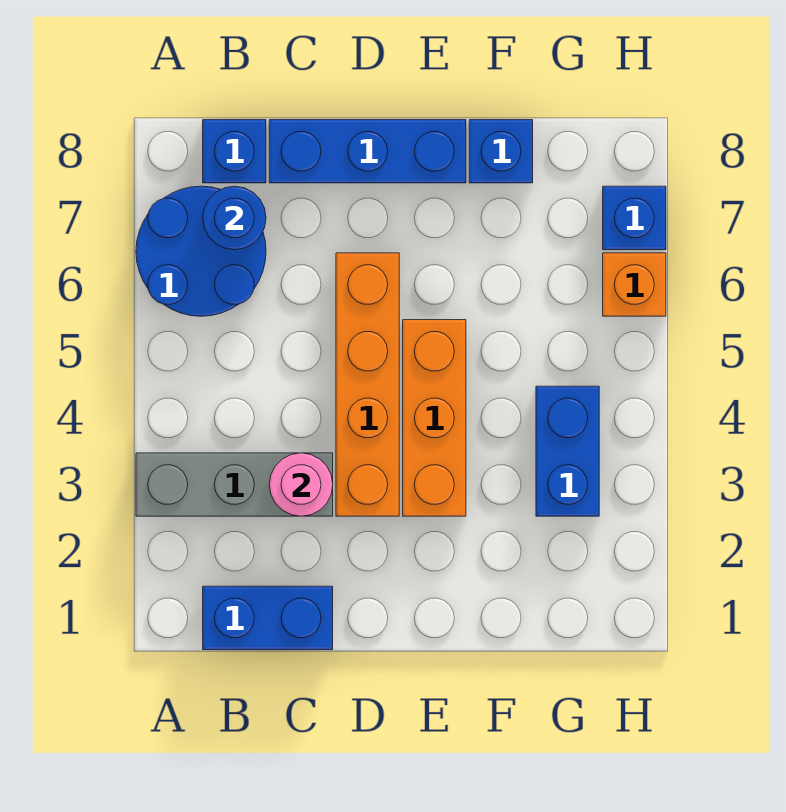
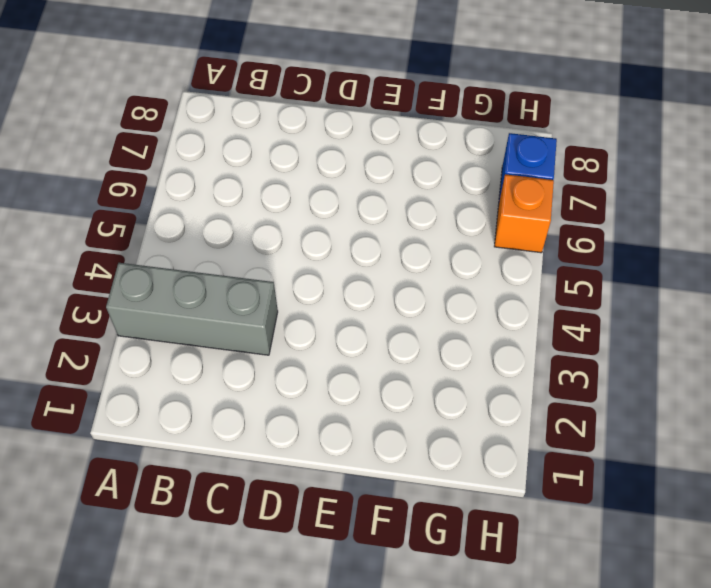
none -> blue round brick A6:B7 level 1
none -> blue brick B1:C1 level 1
none -> blue brick B8 level 1

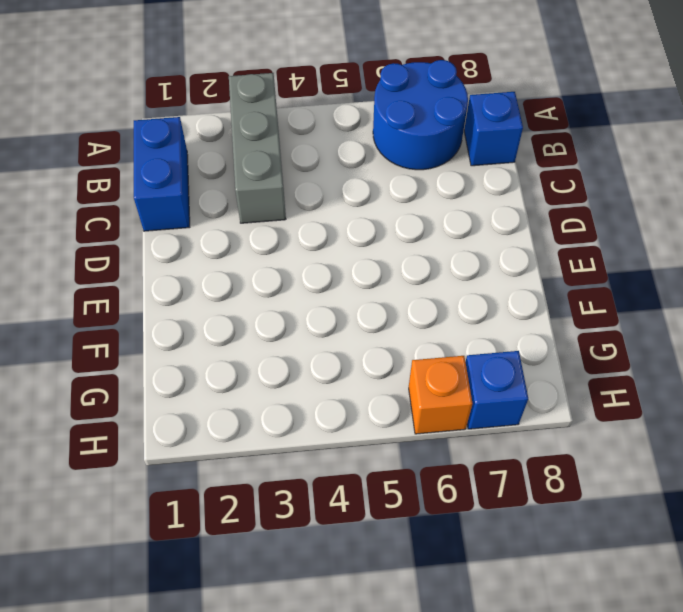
none -> blue brick C8:E8 level 1
none -> orange brick D3:D6 level 1
none -> orange brick E3:E5 level 1

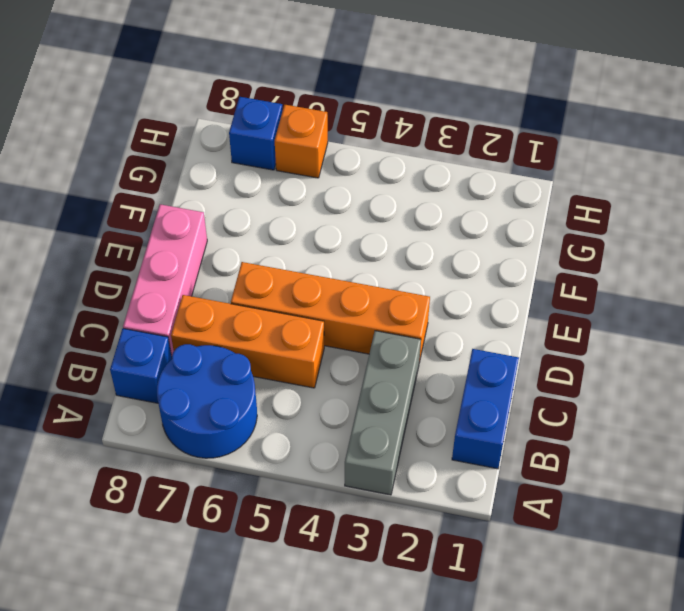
orange brick C5:C7 level 1 -> orange brick E3:E5 level 1
pink brick C8:E8 level 1 -> blue brick C8:E8 level 1
none -> blue brick F8 level 1
none -> blue brick G3:G4 level 1
none -> blue round brick B7 level 2

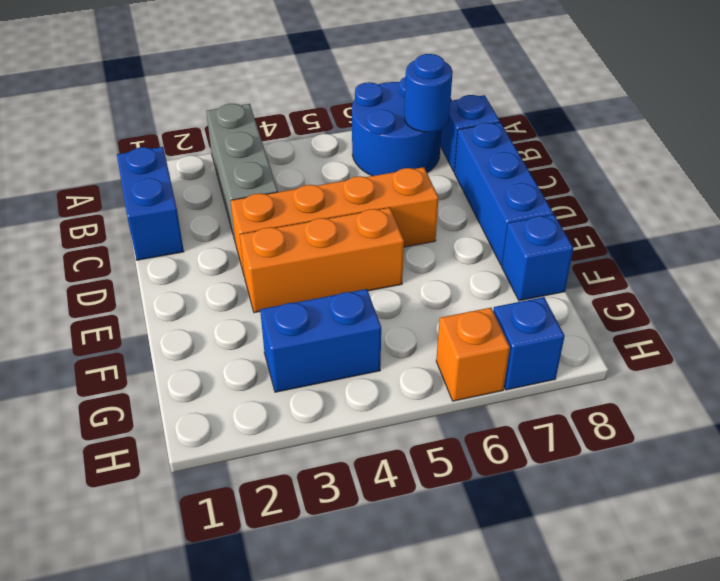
none -> pink round brick C3 level 2

